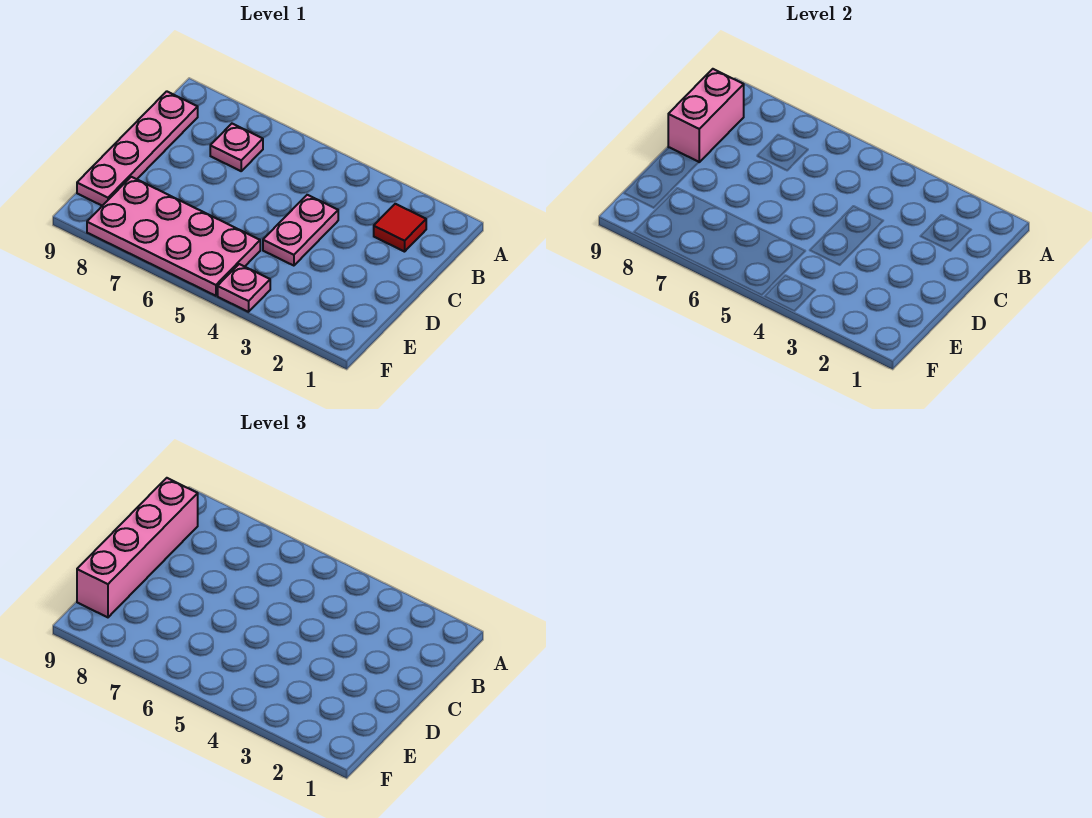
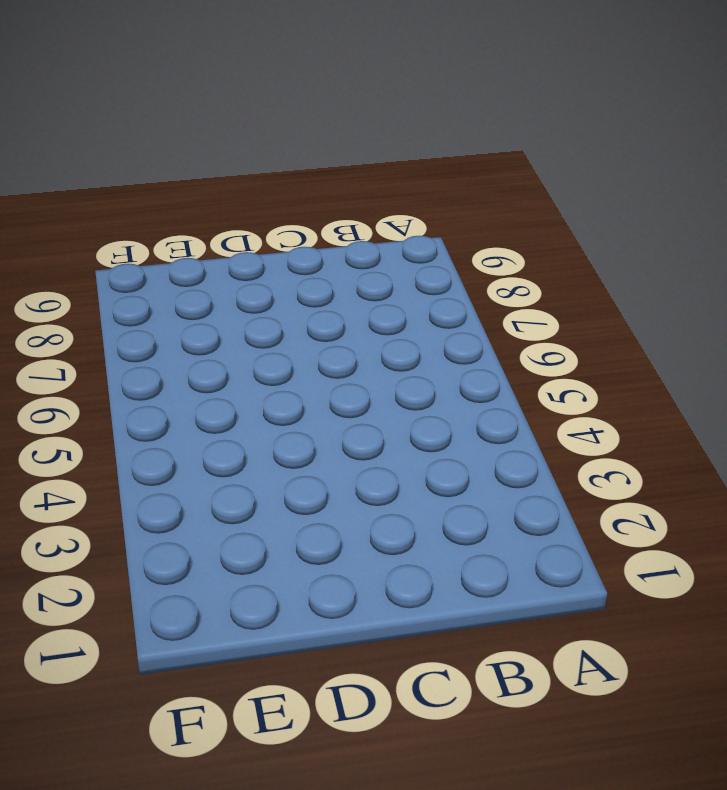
none -> red tile B2 level 1
none -> pink plate B7 level 1

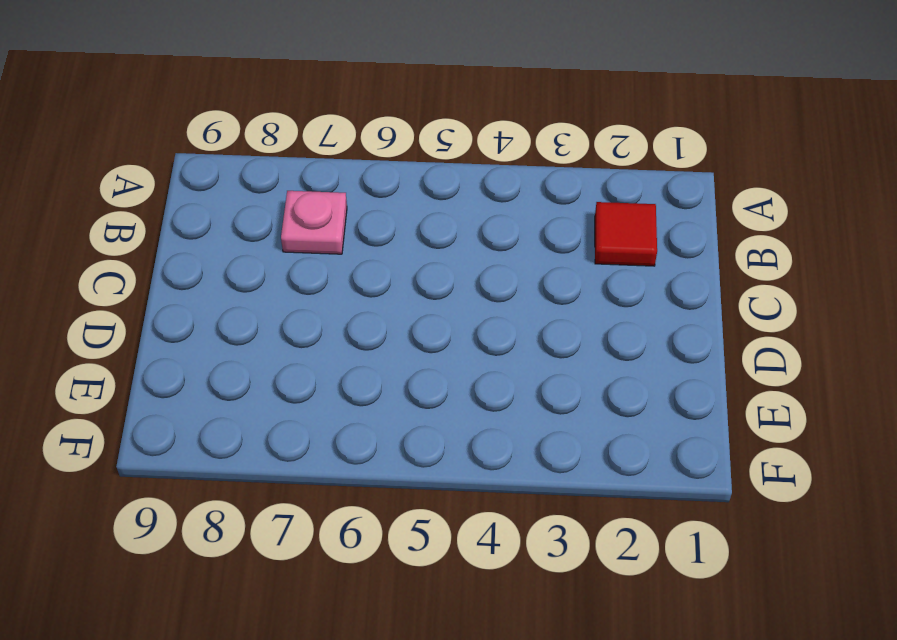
none -> pink plate B9:E9 level 1
none -> pink plate C4:D4 level 1

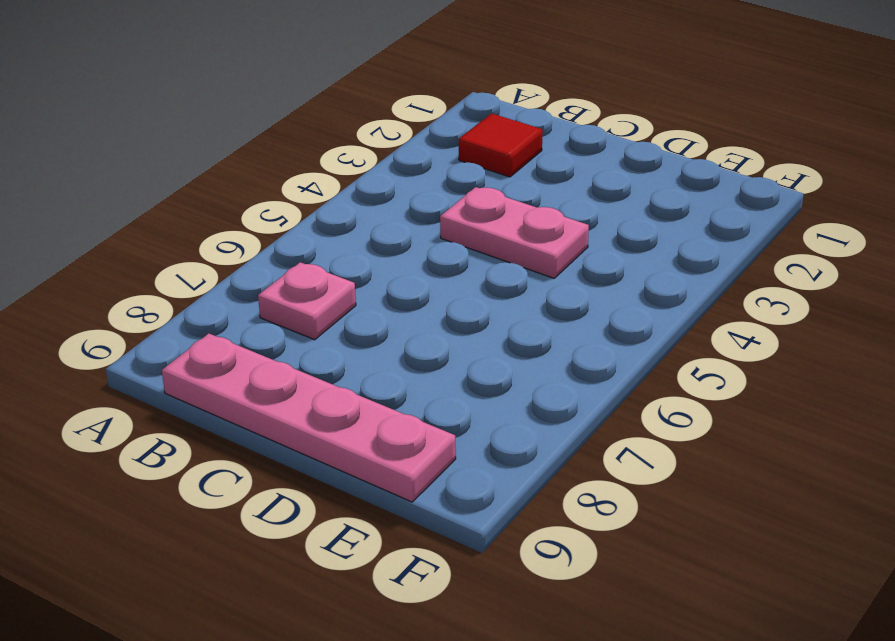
none -> pink plate E5:F8 level 1
none -> pink plate F4 level 1

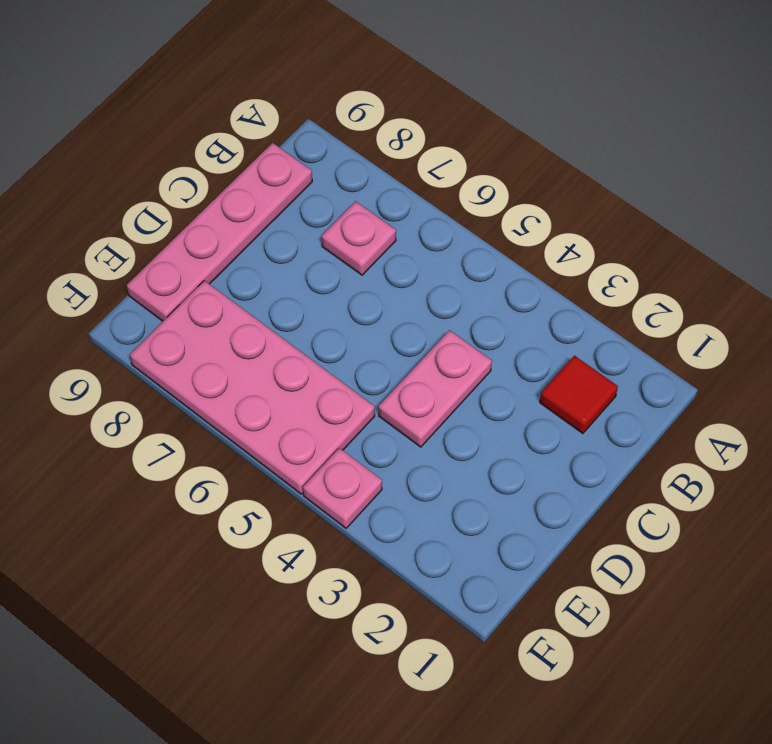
none -> pink brick B9:C9 level 2
none -> pink brick B9:E9 level 3

